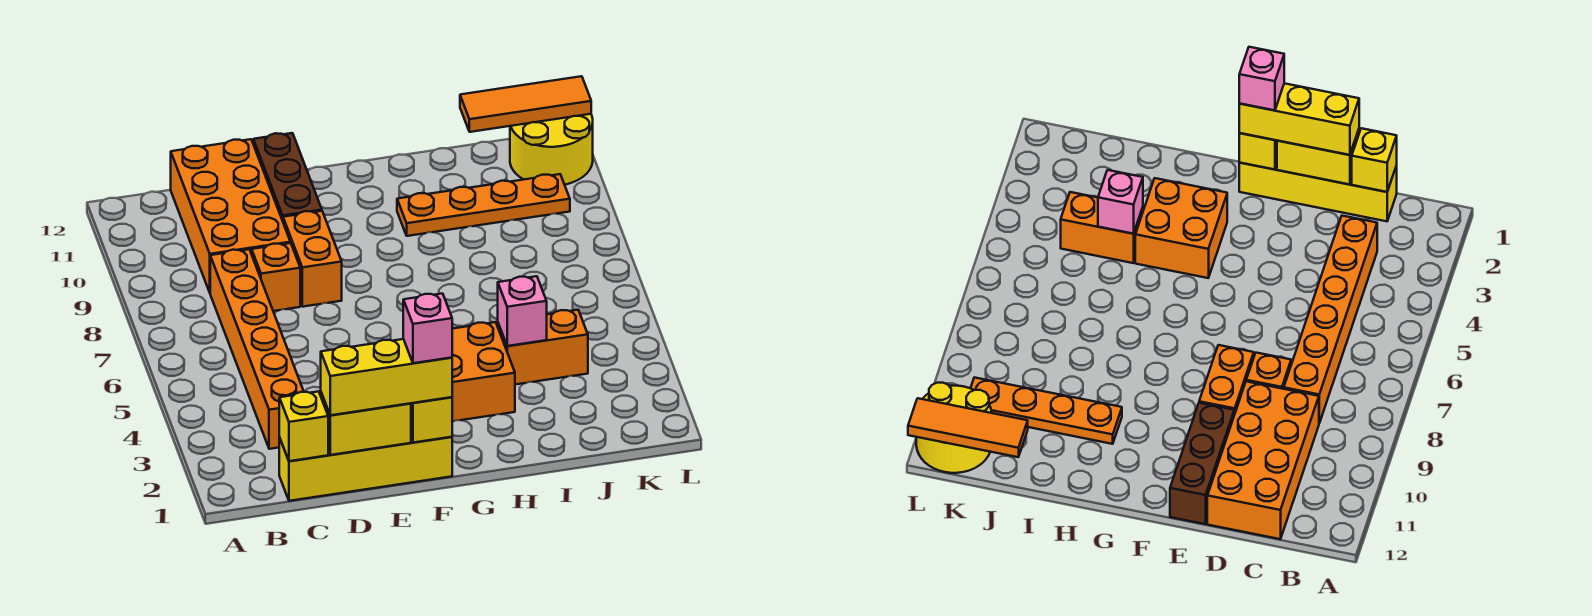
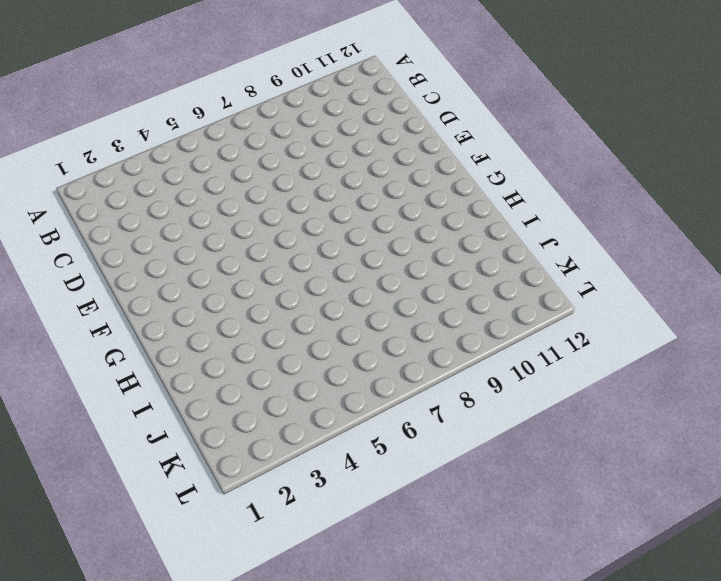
none -> yellow brick C1:F1 level 1
none -> orange brick C3:C8 level 1
none -> orange brick C9:D12 level 1

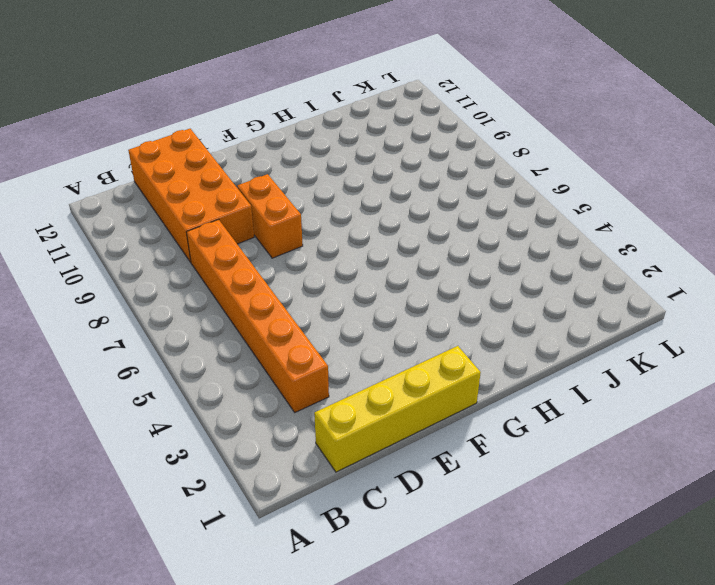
none -> orange brick D8 level 1
none -> brown brick E10:E12 level 1
none -> orange brick G3:H4 level 1

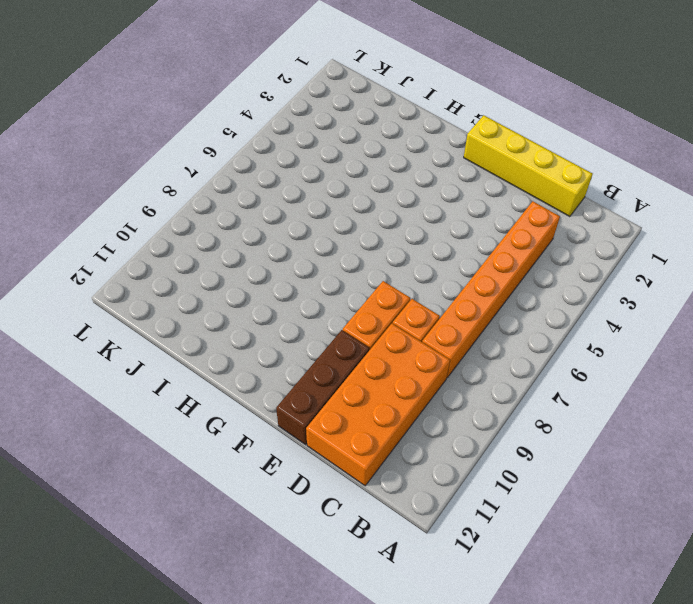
none -> orange brick G3:H4 level 1
none -> orange plate H10:K10 level 1
none -> orange brick I4:J4 level 1

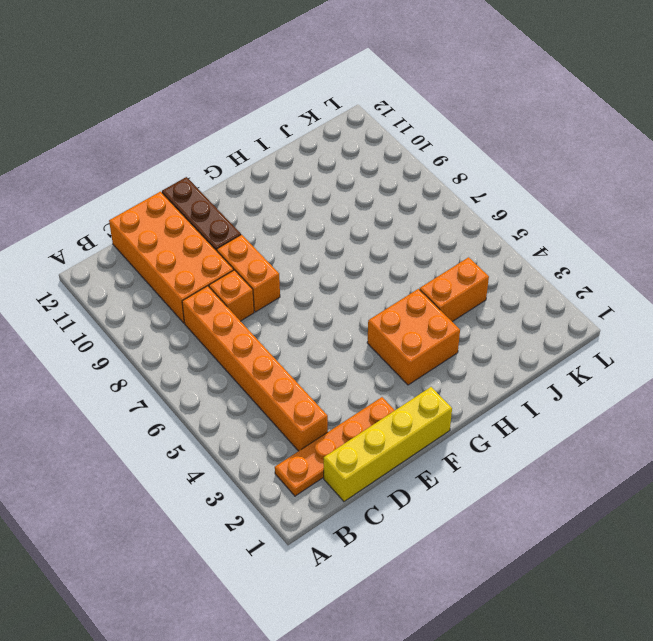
orange plate B2:E2 level 1 -> orange plate H10:K10 level 1
none -> yellow round brick K11:L12 level 1
none -> yellow brick C1 level 2
none -> yellow brick D1:E1 level 2

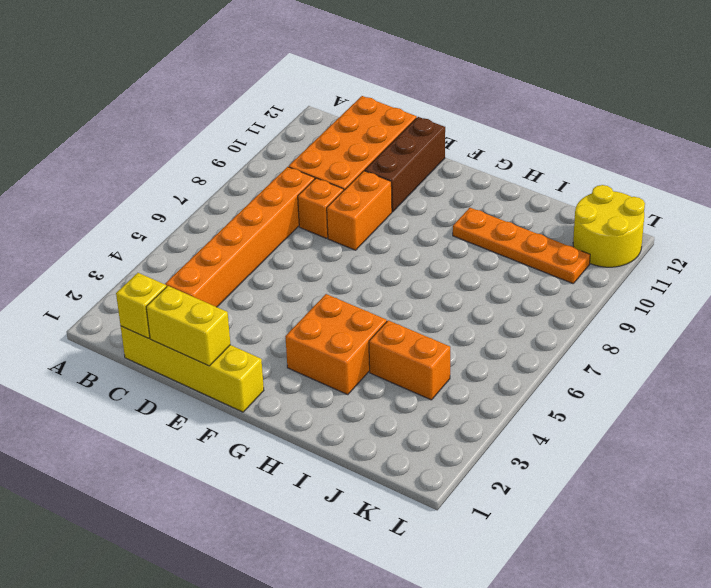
none -> yellow brick F1 level 2
none -> pink brick I4 level 2
none -> orange tile J12:L12 level 2

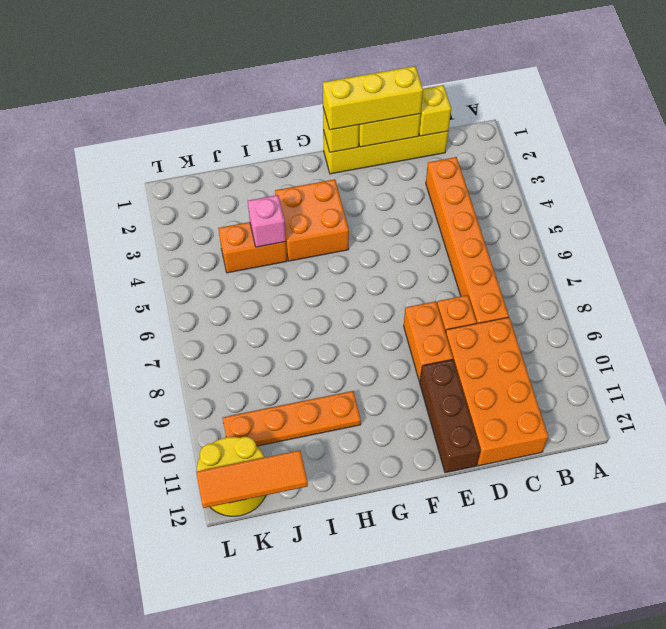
none -> pink brick F1 level 4

